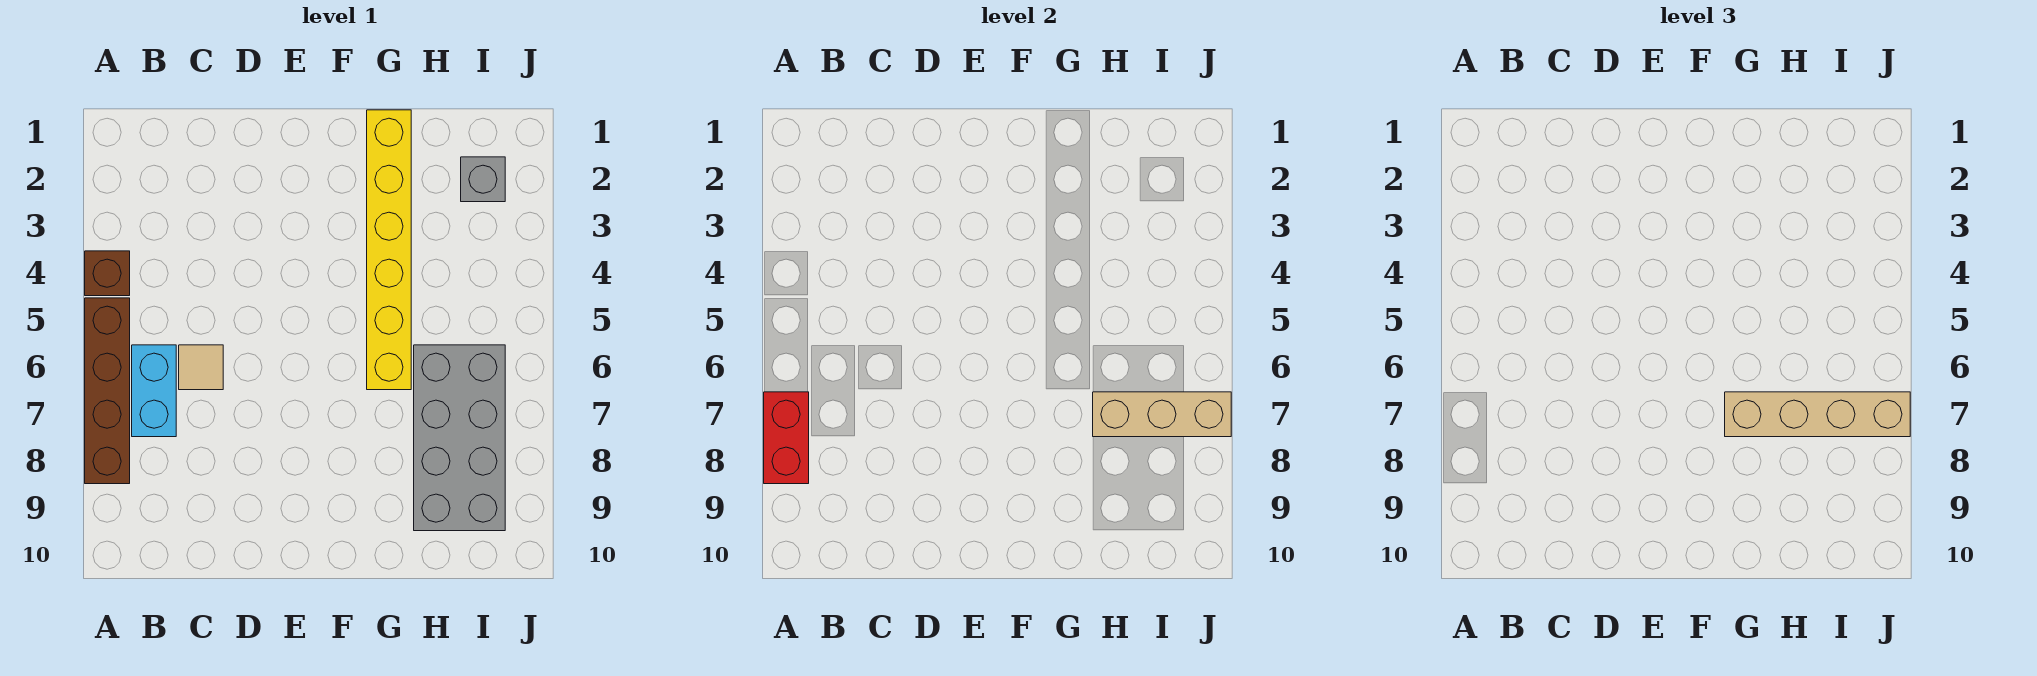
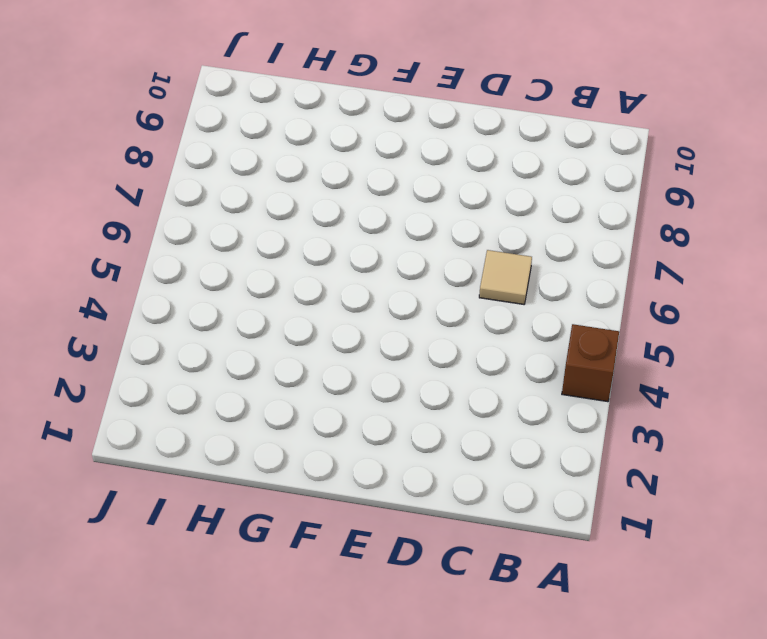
none -> brown brick A5:A8 level 1
none -> cyan brick B6:B7 level 1

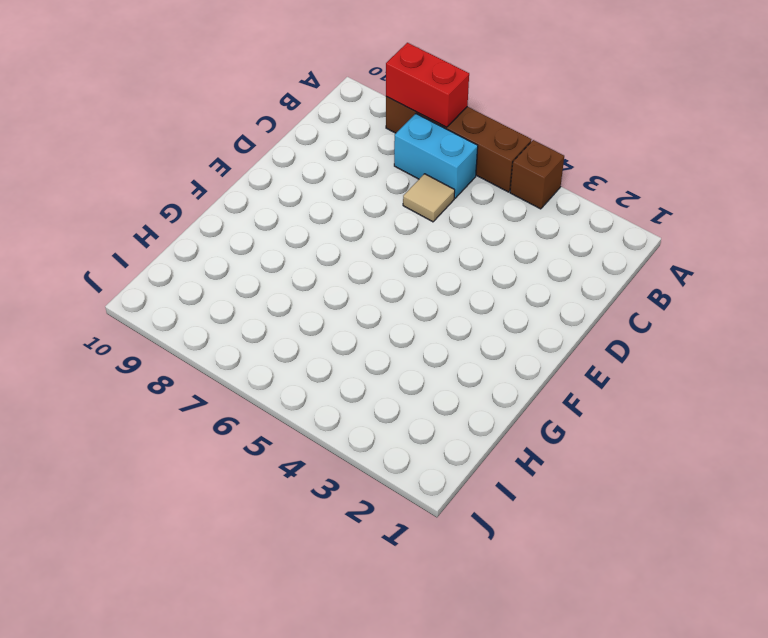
none -> yellow brick G1:G6 level 1
none -> grey brick H6:I9 level 1

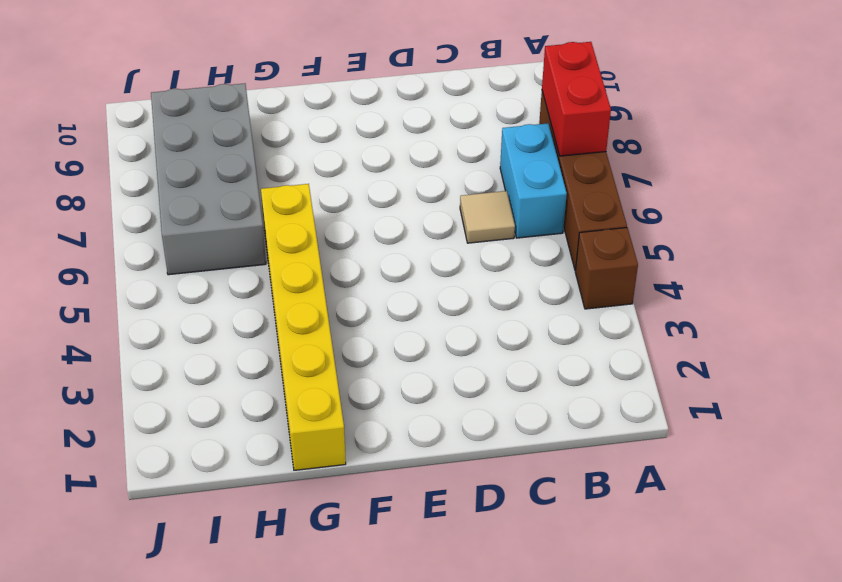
none -> grey brick I2 level 1
none -> tan brick H7:J7 level 2

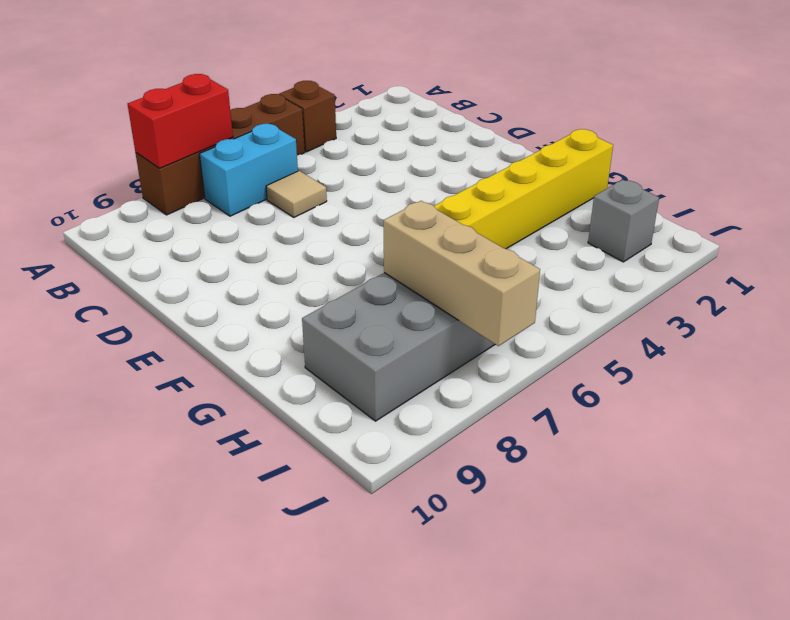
none -> tan brick G7:J7 level 3

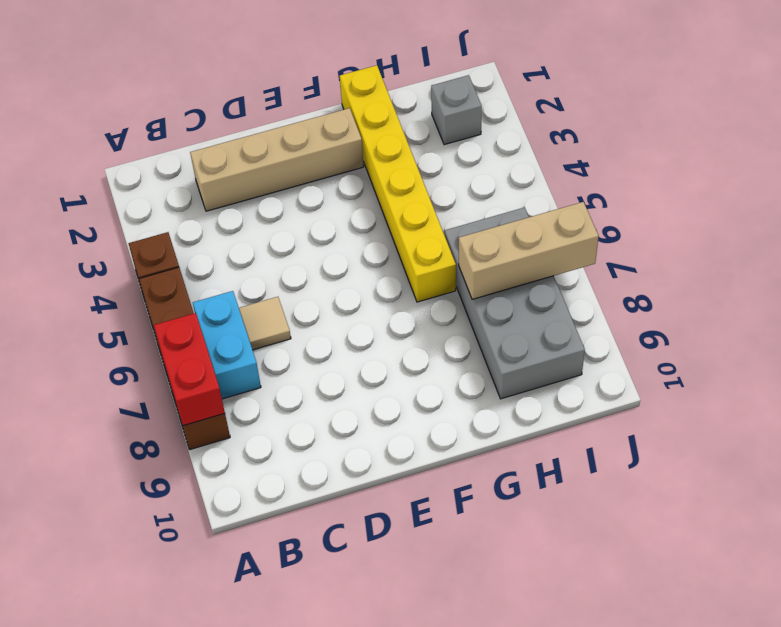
tan brick C2:F2 level 1 -> tan brick G7:J7 level 3

